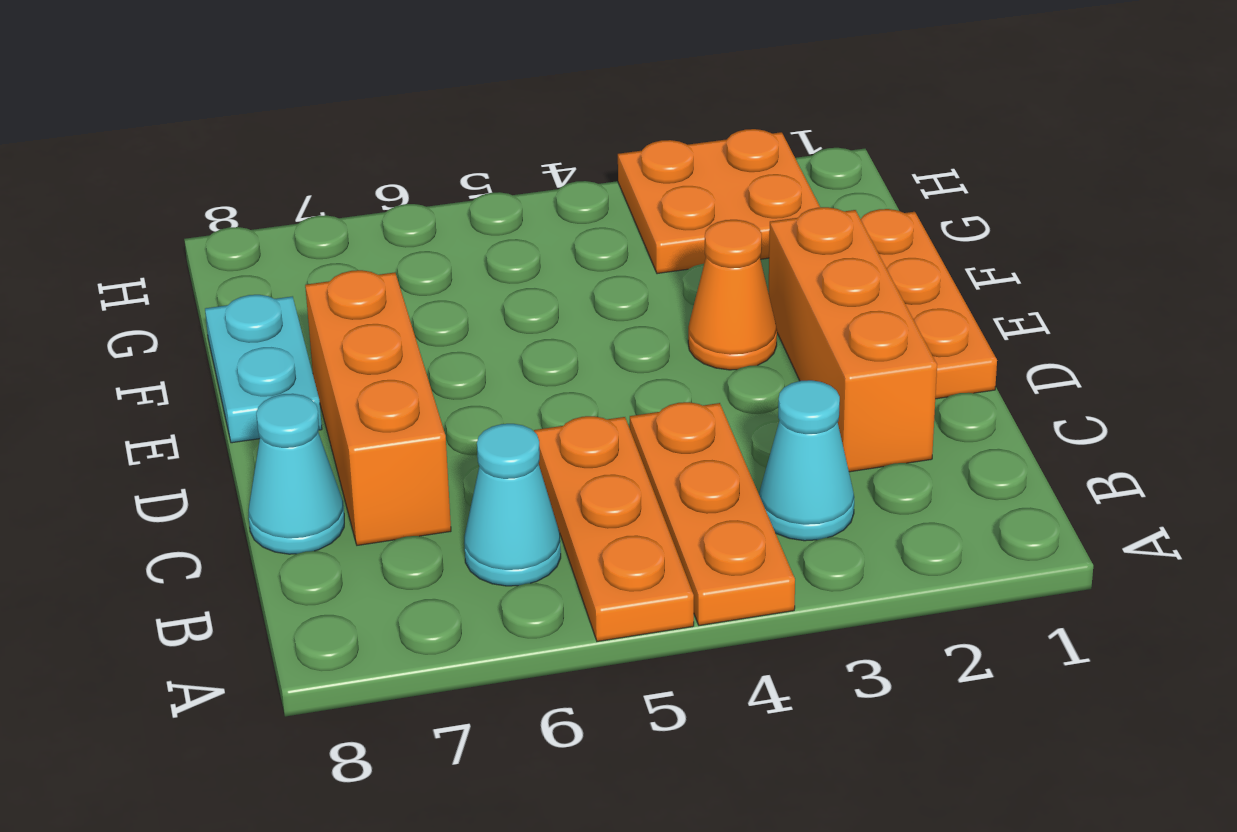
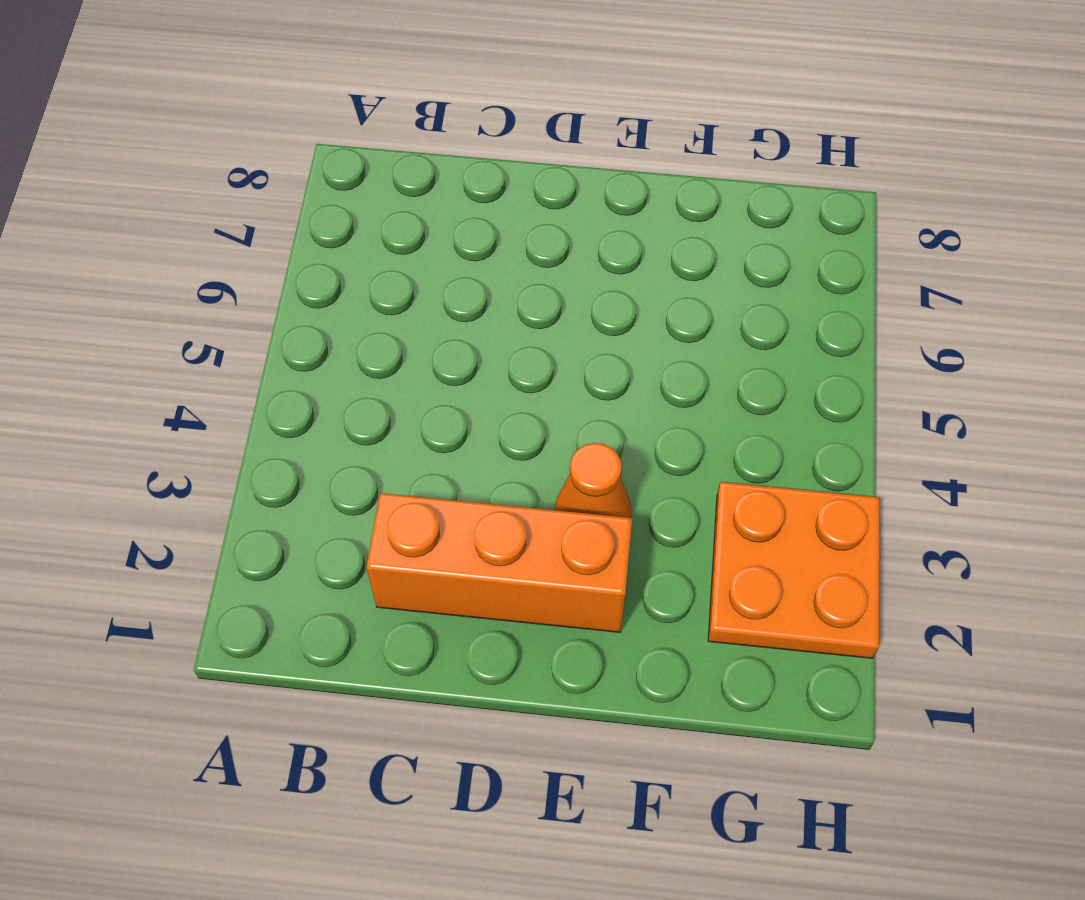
none -> orange plate A4:C4 level 1
none -> orange plate A5:C5 level 1

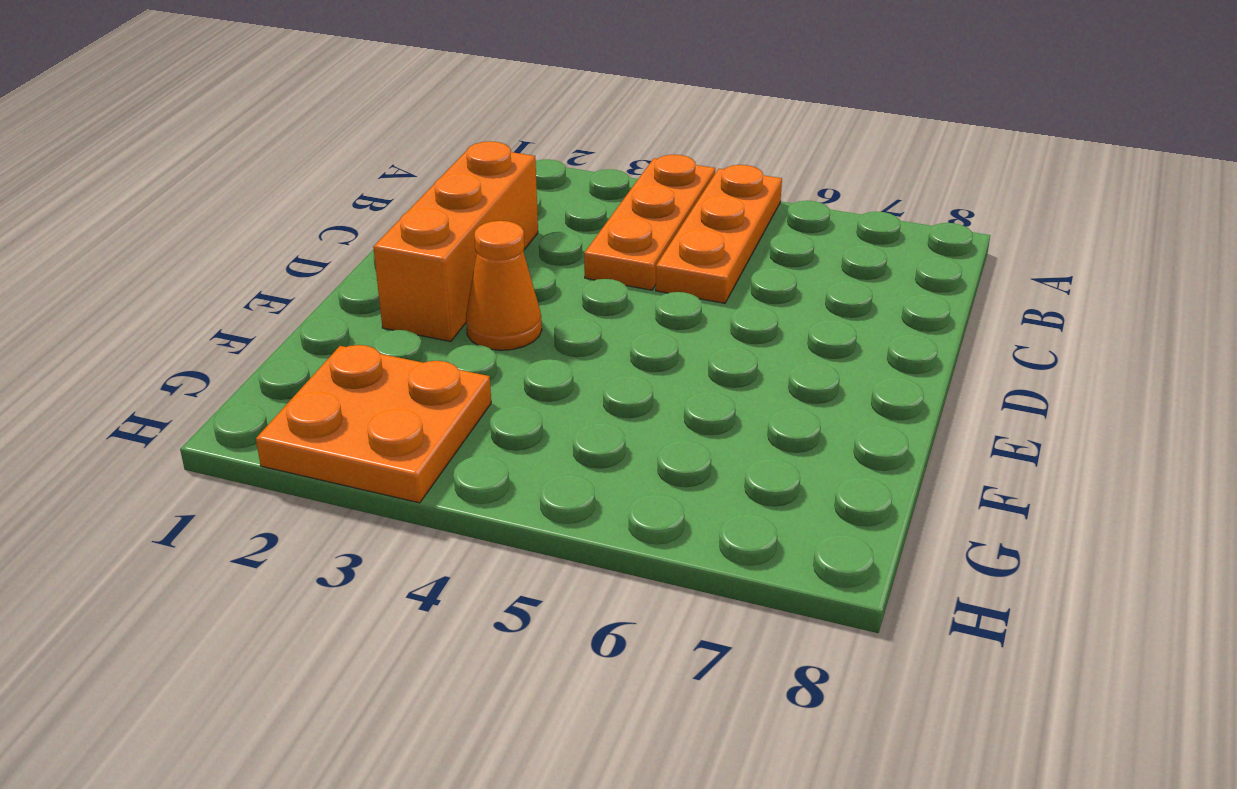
none -> cyan cone B3 level 1
none -> cyan cone B6 level 1

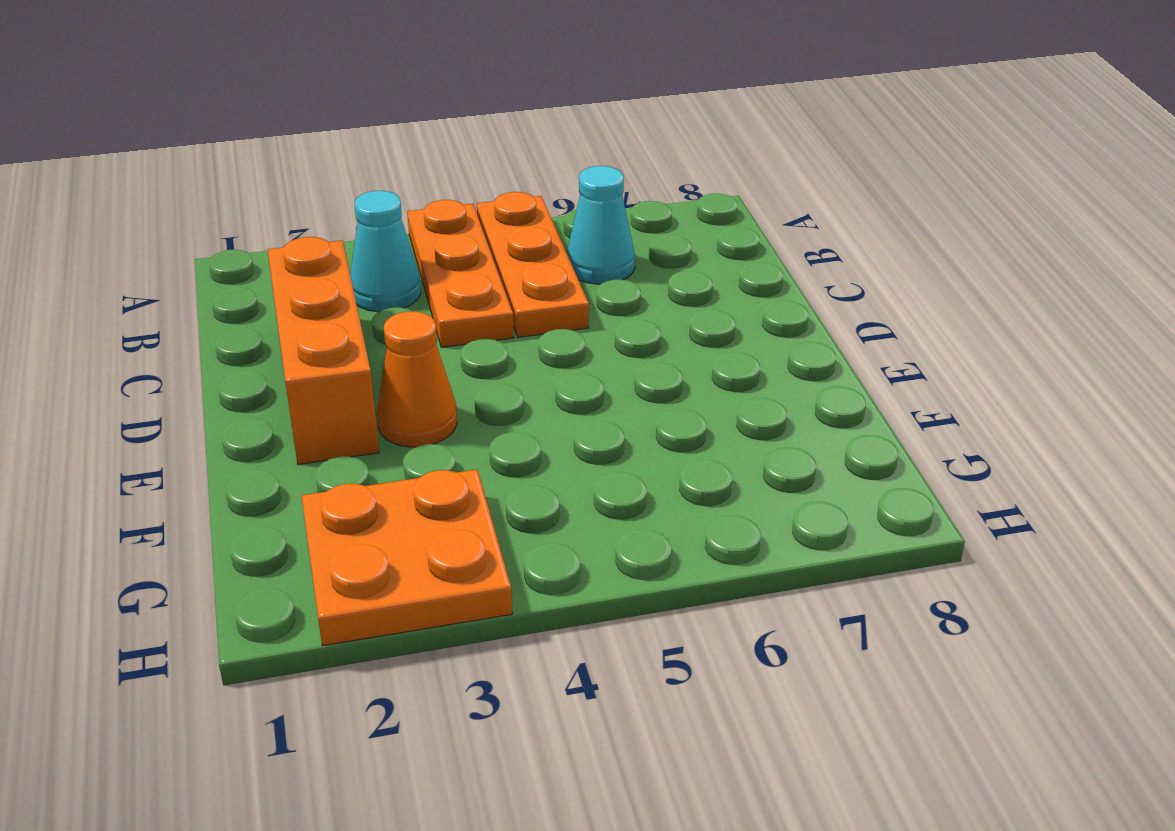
none -> orange brick C7:E7 level 1
none -> cyan cone C8 level 1

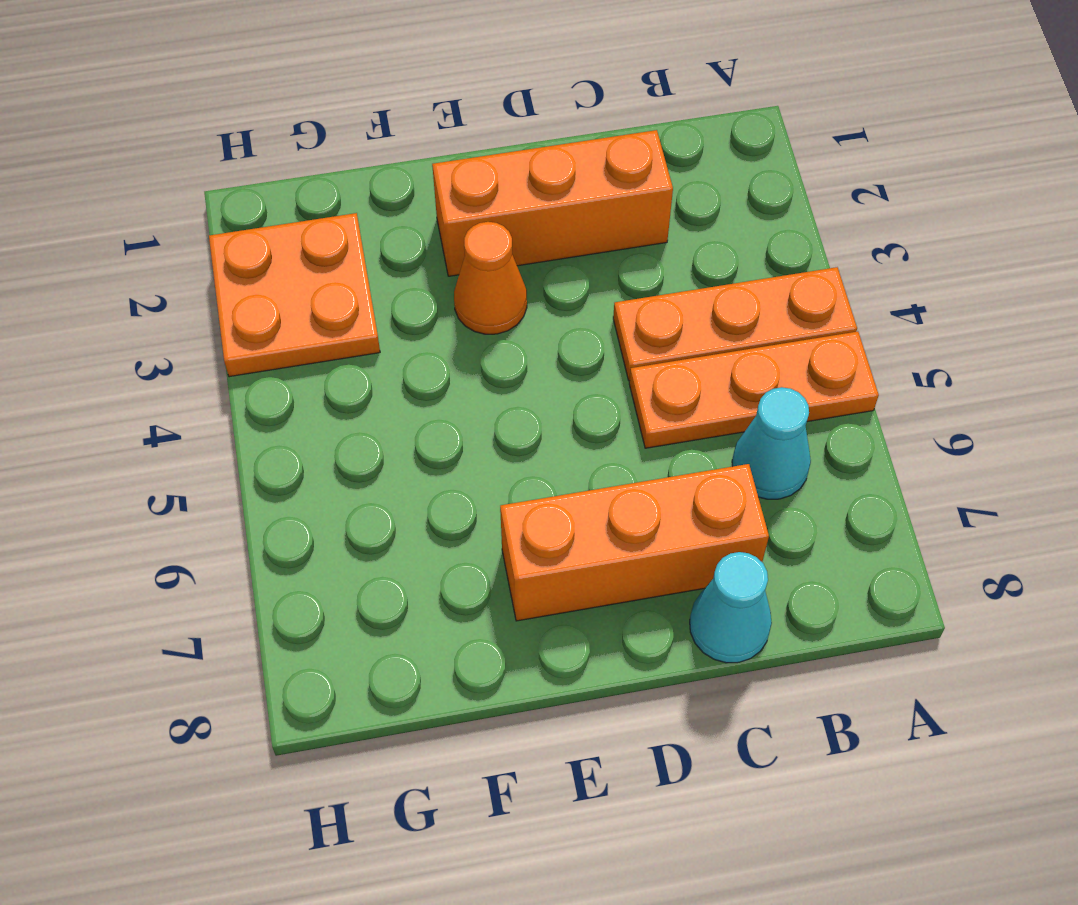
none -> cyan cone B3 level 1
none -> orange plate D1:F1 level 1

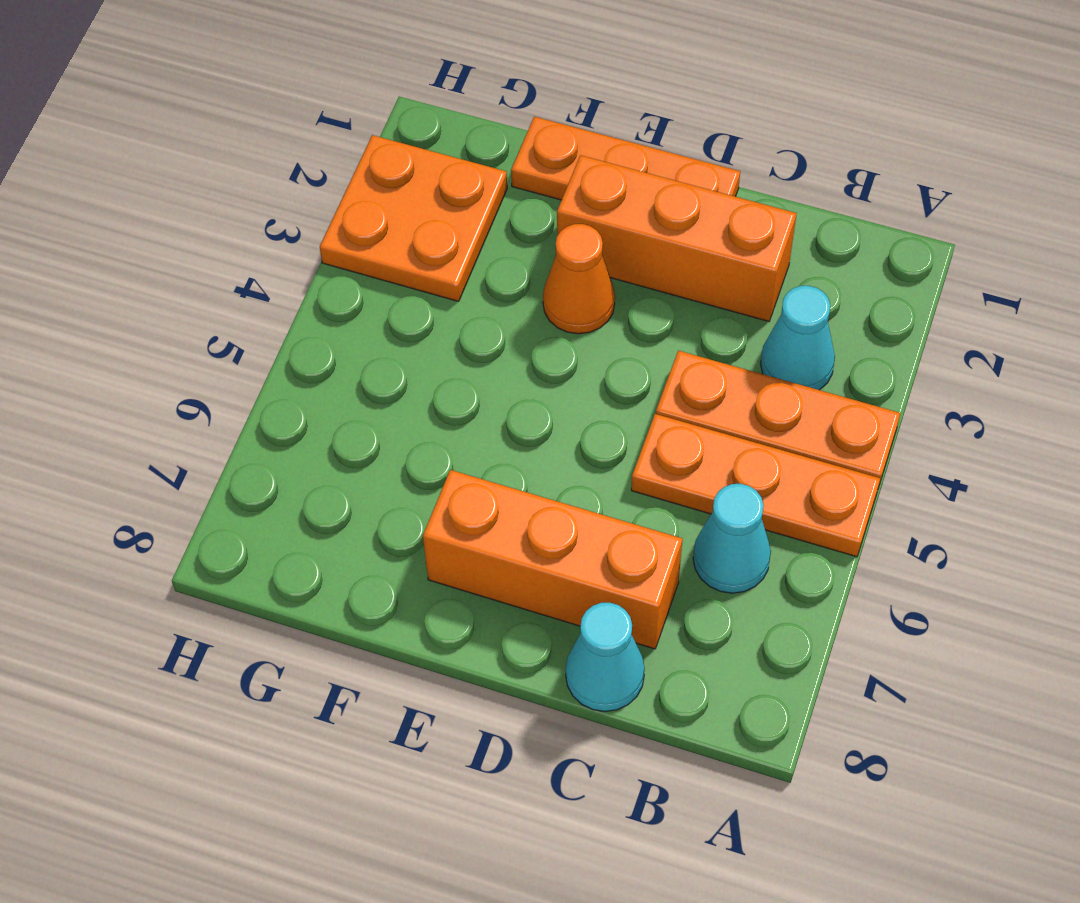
none -> cyan plate E8:F8 level 1

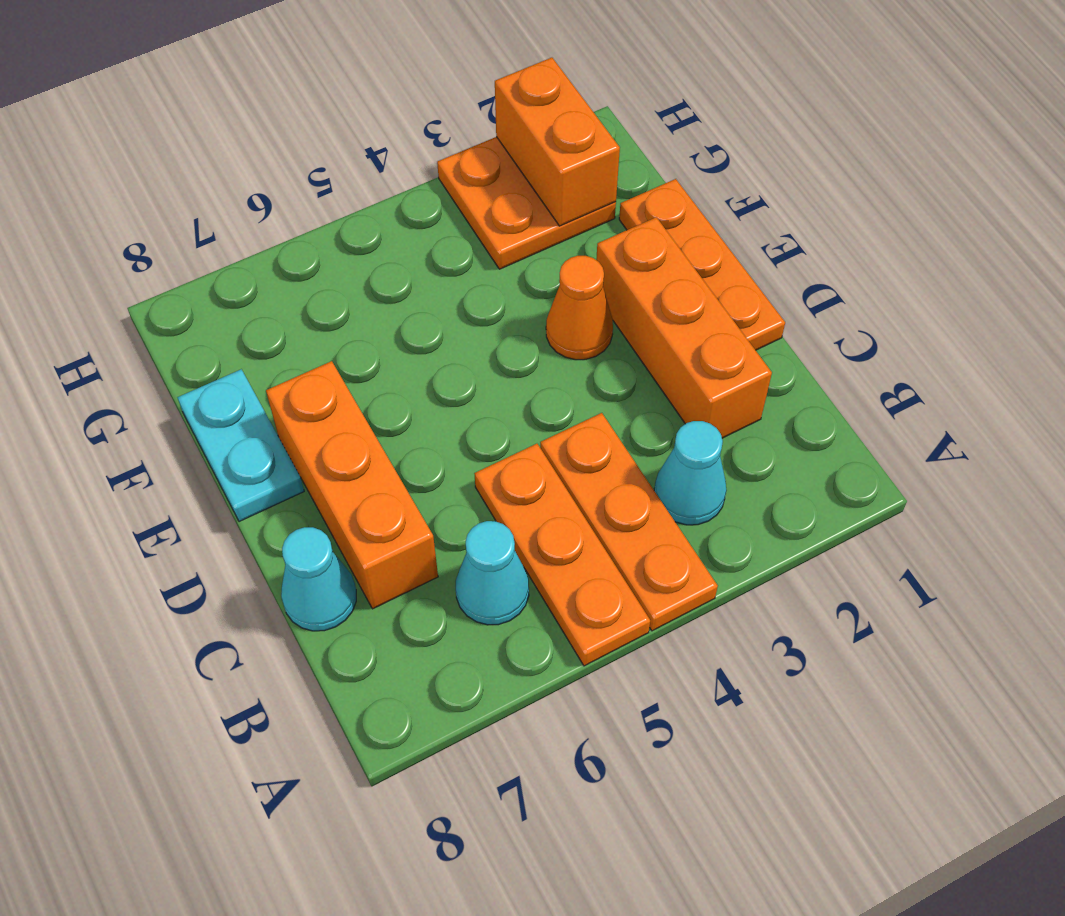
orange brick G2:H2 level 2 -> none

